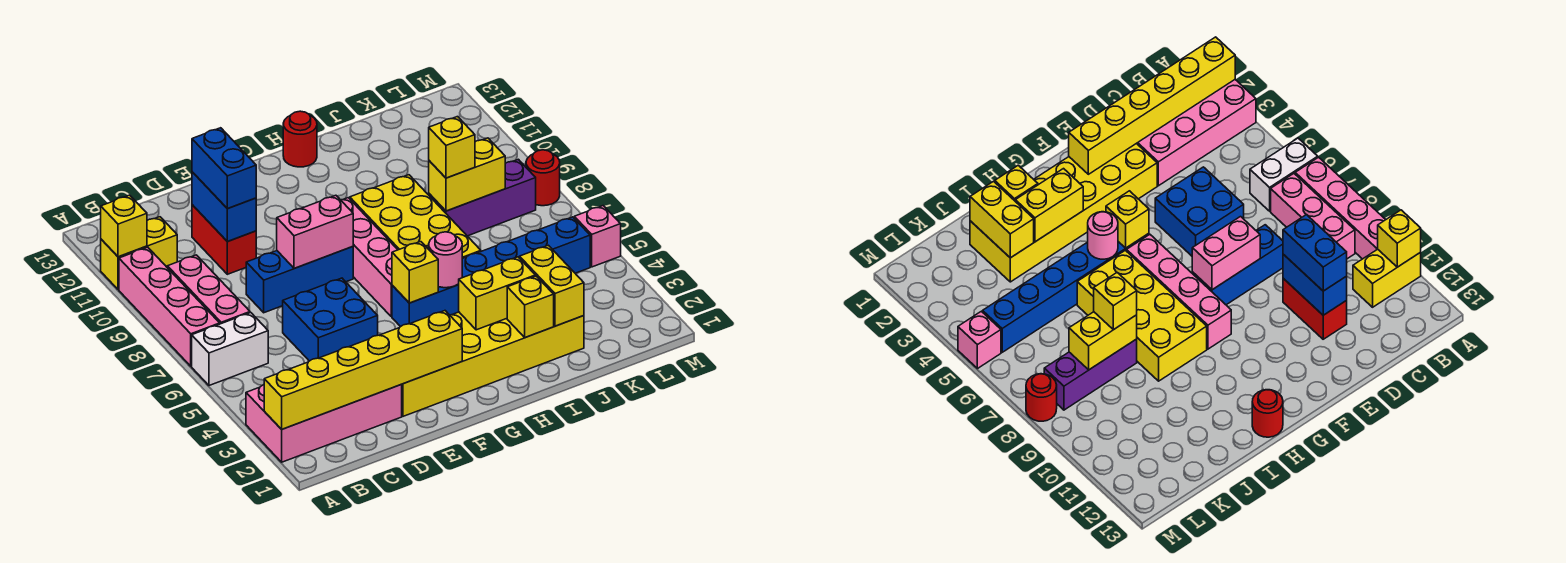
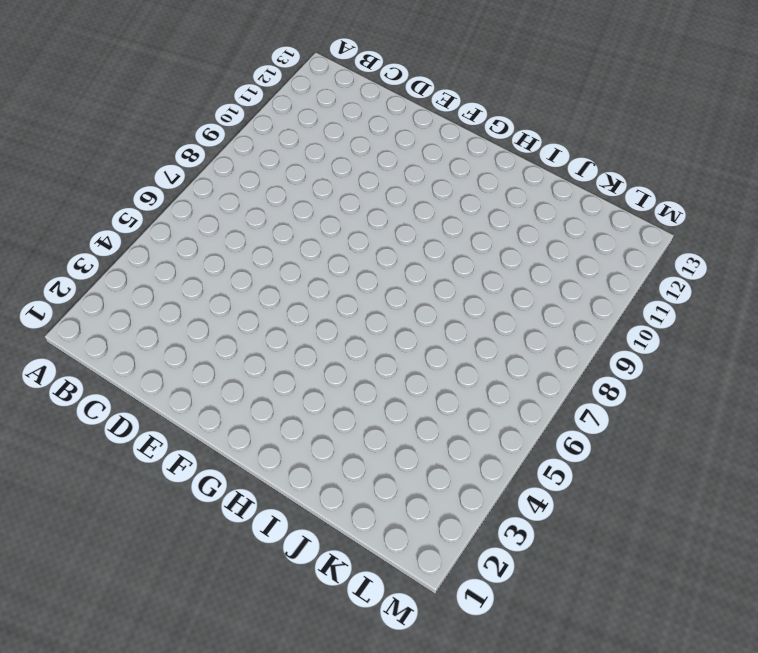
none -> pink brick A2:D3 level 1
none -> white brick A6:B6 level 1
none -> pink brick A7:A10 level 1

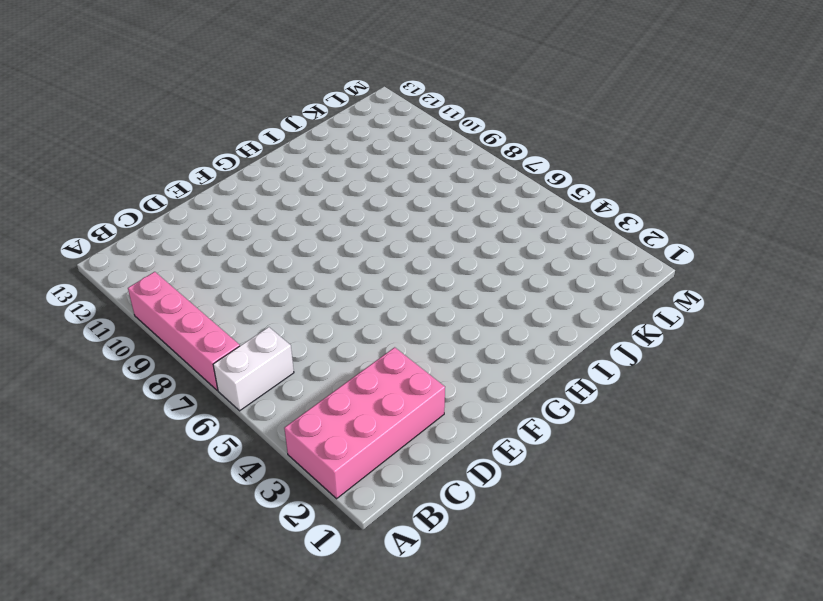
none -> yellow brick A11:B11 level 1
none -> pink brick B7:B9 level 1
none -> blue brick D5:E6 level 1

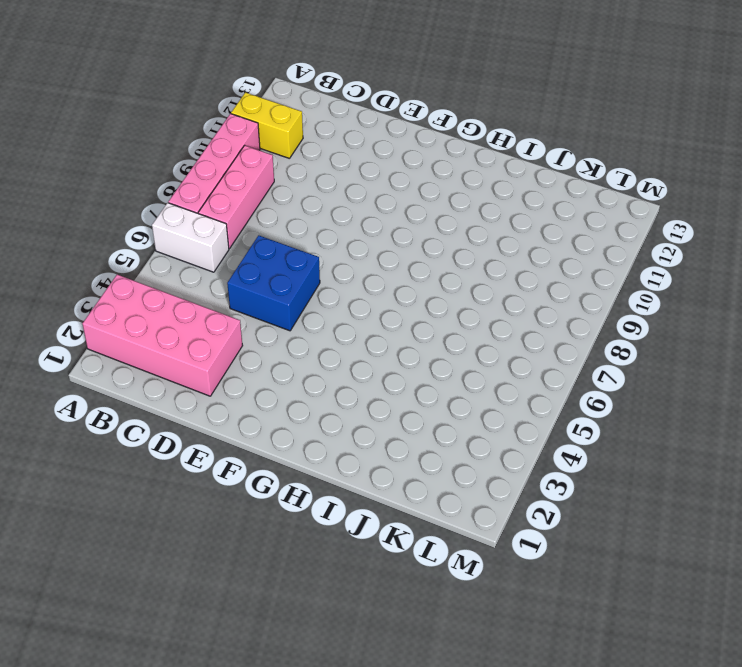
none -> blue brick D8:F8 level 1
none -> red brick D10:D11 level 1
none -> yellow brick E2:J3 level 1

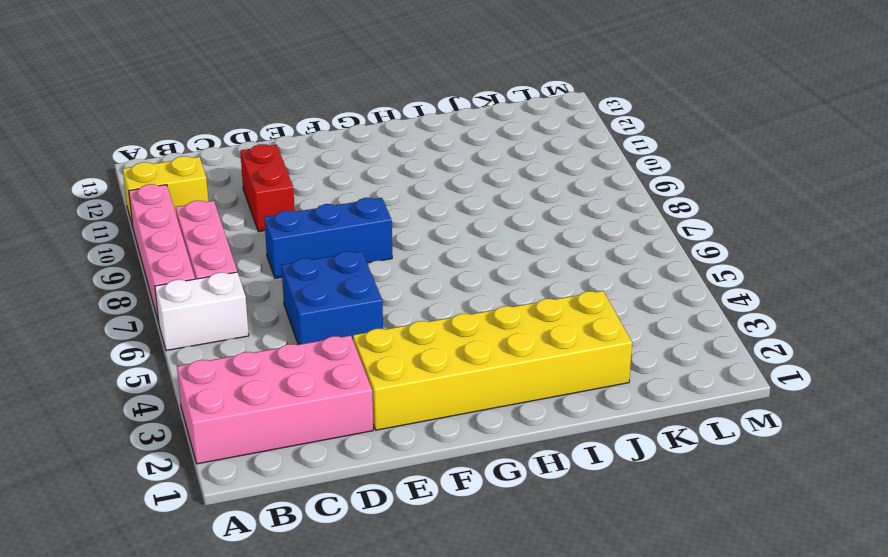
none -> blue brick G5:L5 level 1
none -> pink brick G6:G9 level 1
none -> yellow brick H6:I9 level 1

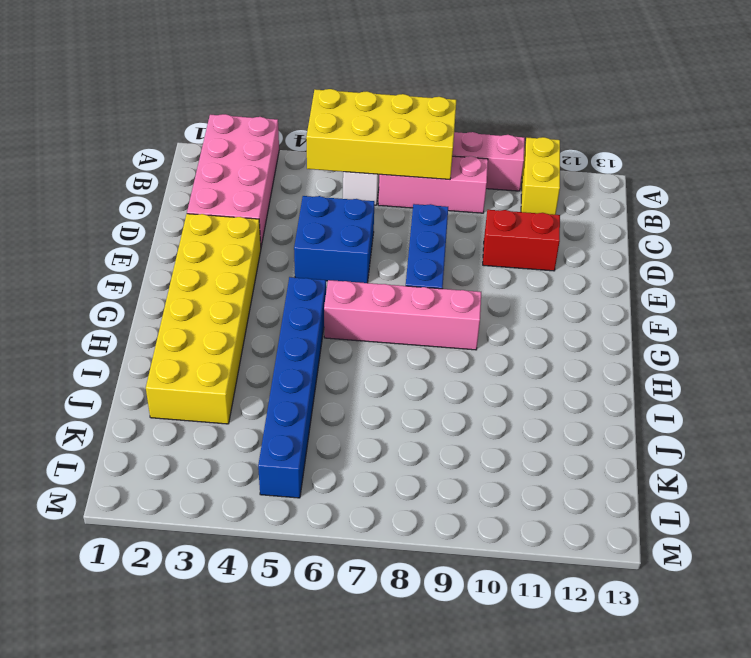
yellow brick A5:B8 level 2 -> yellow brick H6:I9 level 1
none -> red round brick H13 level 1
none -> purple brick J8:L8 level 1
none -> pink brick M5 level 1

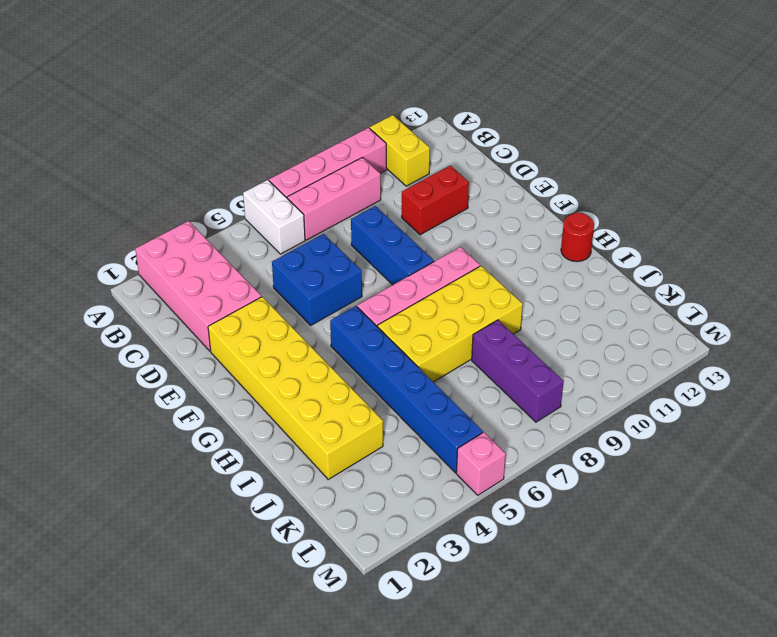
none -> red round brick M8 level 1
none -> yellow brick A2:F2 level 2
none -> yellow brick A11 level 2

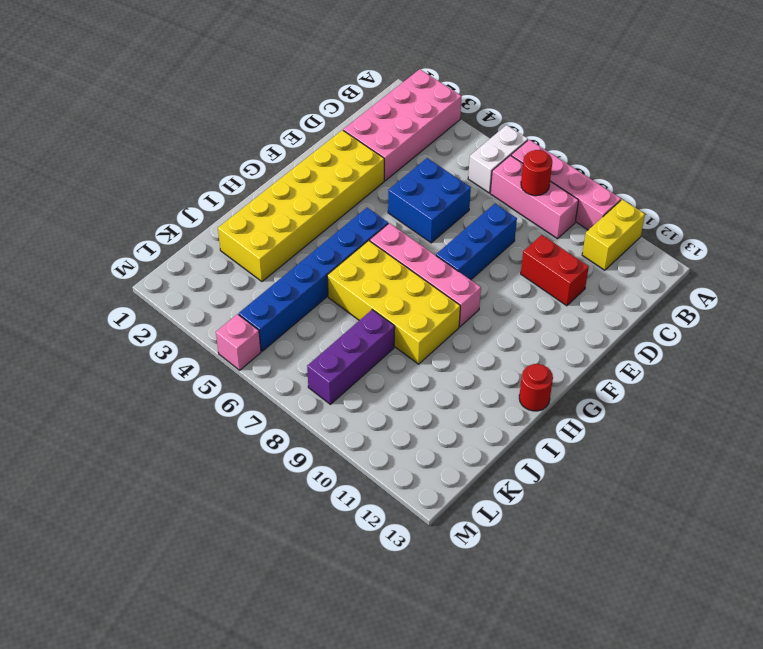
red round brick B8 level 2 -> red round brick M8 level 1
none -> yellow brick A2:F2 level 2
none -> yellow brick A11 level 2
none -> blue brick D10:D11 level 2

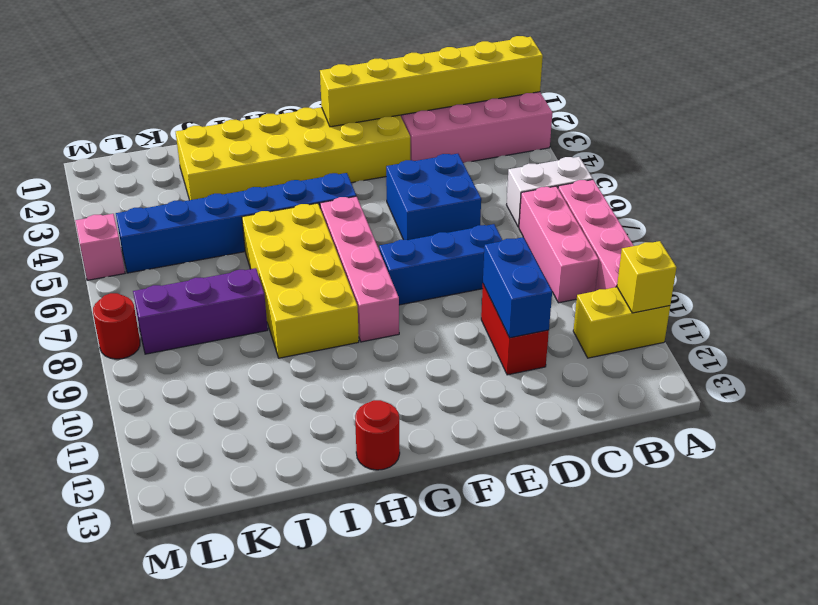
none -> pink brick E8:F8 level 2
none -> yellow brick G5 level 2
none -> yellow brick H3:I3 level 2

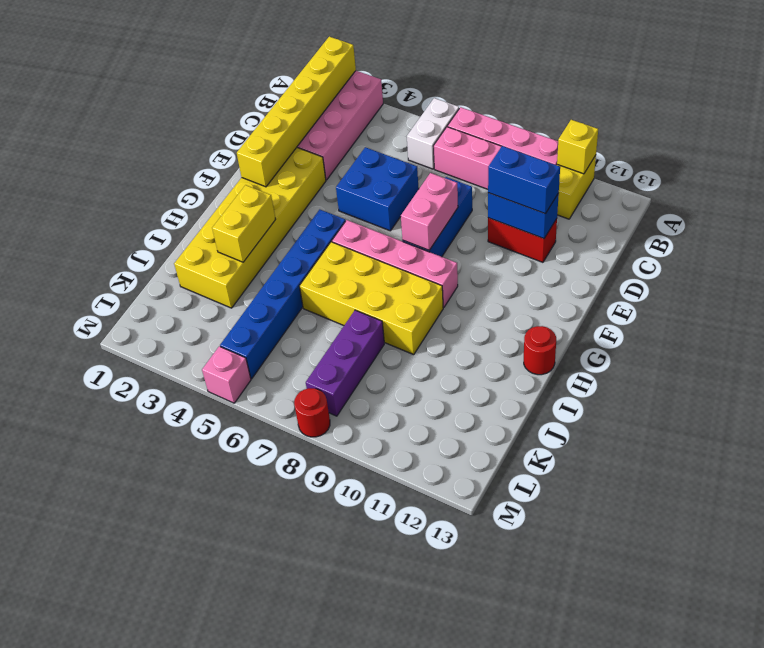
none -> yellow brick G5 level 2
none -> pink round brick H5 level 2
none -> yellow brick I2 level 2

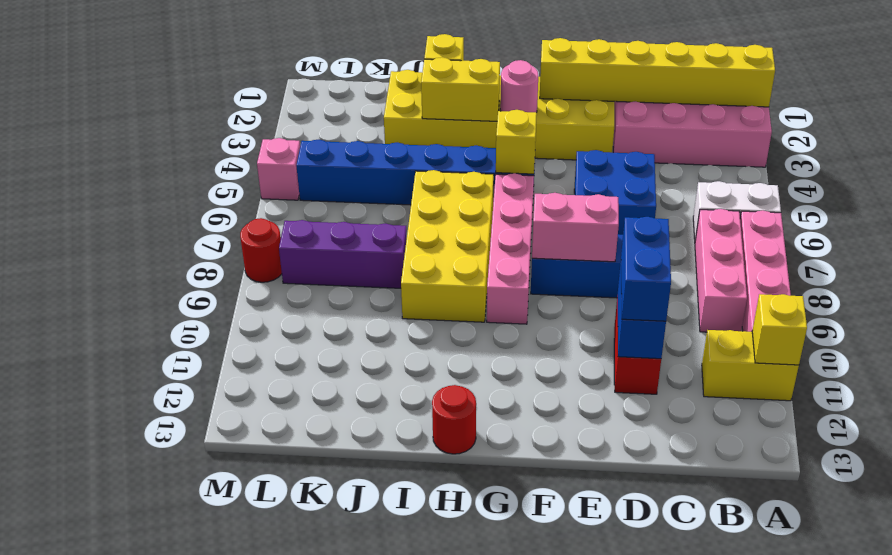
pink round brick G3 level 2 -> pink round brick H5 level 2
none -> yellow brick J2:J3 level 2
none -> yellow brick J8:K8 level 2
none -> yellow brick J8 level 3

